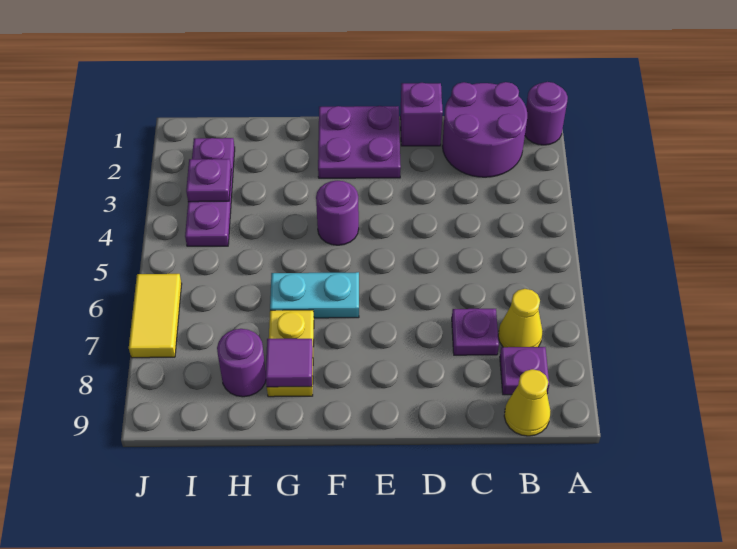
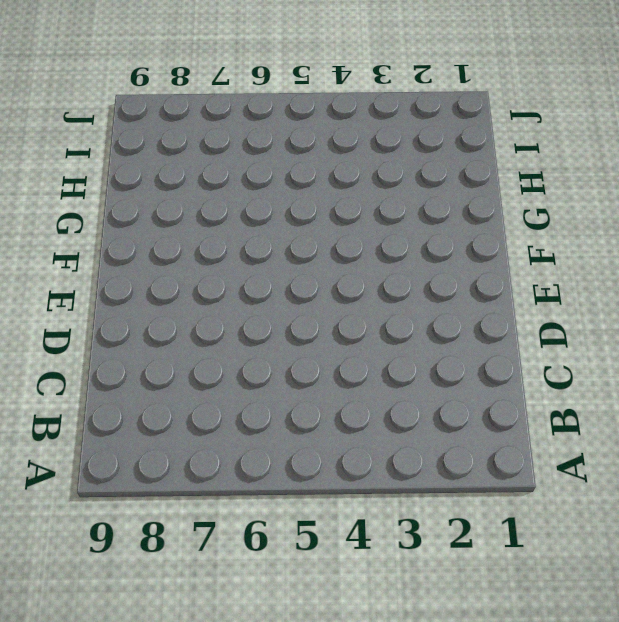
none -> purple round brick A1 level 1
none -> purple round brick B1:C2 level 1
none -> yellow cone B7 level 1

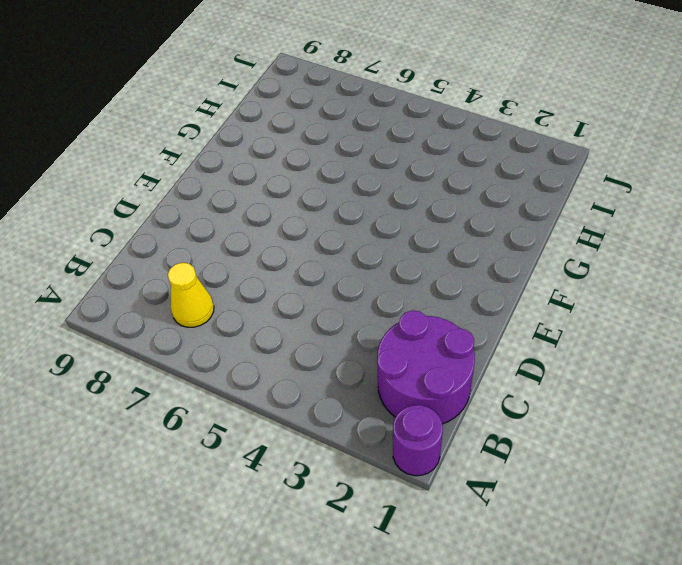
none -> purple plate B8 level 1
none -> yellow cone B9 level 1
none -> purple plate C7 level 1

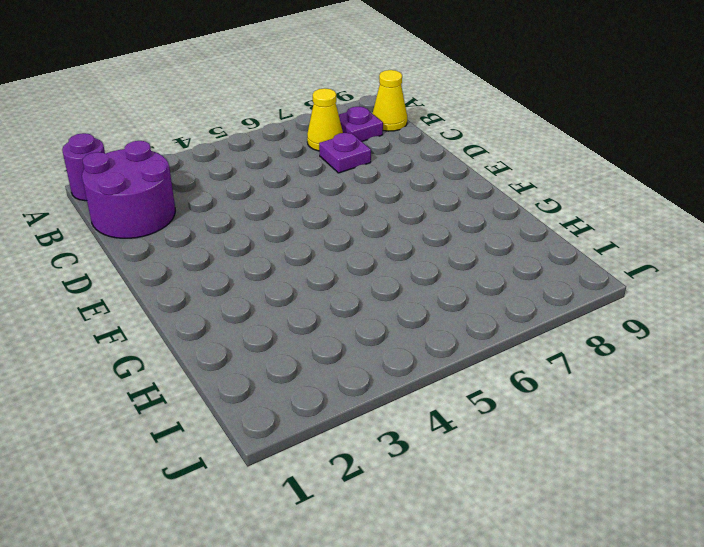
none -> purple brick D1 level 1
none -> purple plate E1:F2 level 1
none -> purple round brick F4 level 1

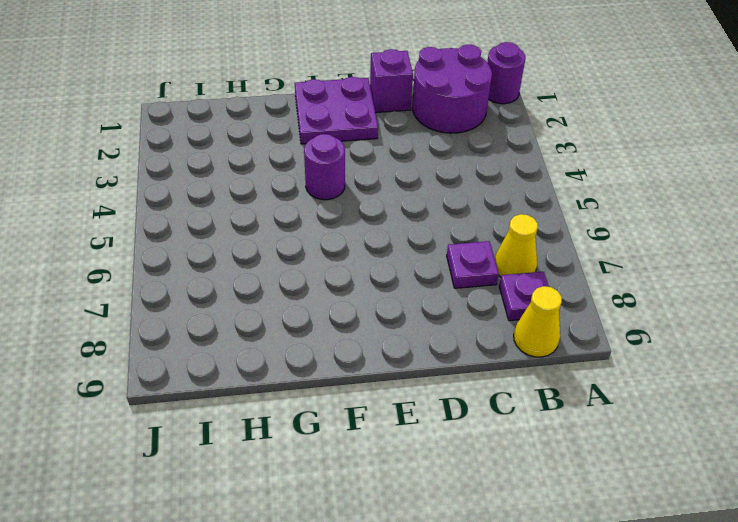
none -> cyan plate F6:G6 level 1
none -> yellow plate G7:G8 level 1
none -> purple round brick H8 level 1

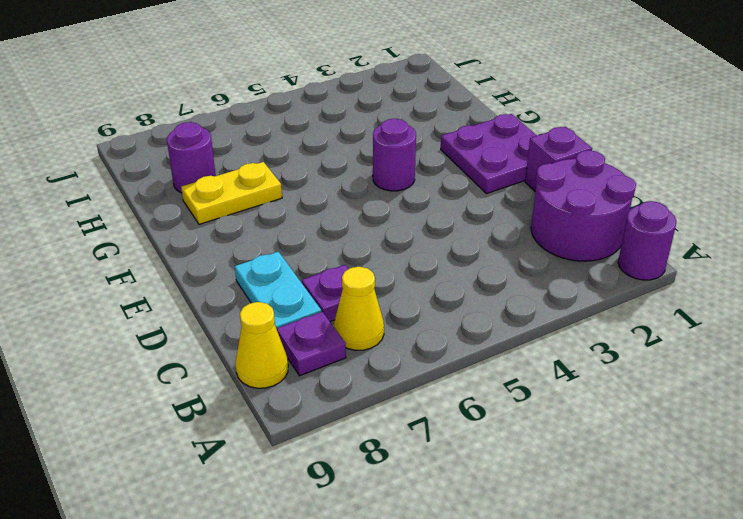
cyan plate C8:D8 level 1 -> cyan plate F6:G6 level 1
none -> purple plate I2:I4 level 1
none -> yellow tile J6:J7 level 1
none -> purple tile G8 level 2

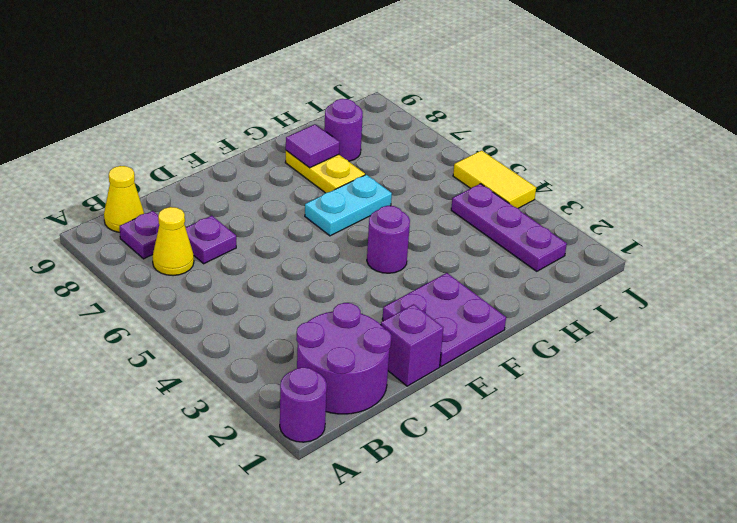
yellow tile J4:J5 level 1 -> yellow tile J6:J7 level 1
none -> purple plate I3 level 2

